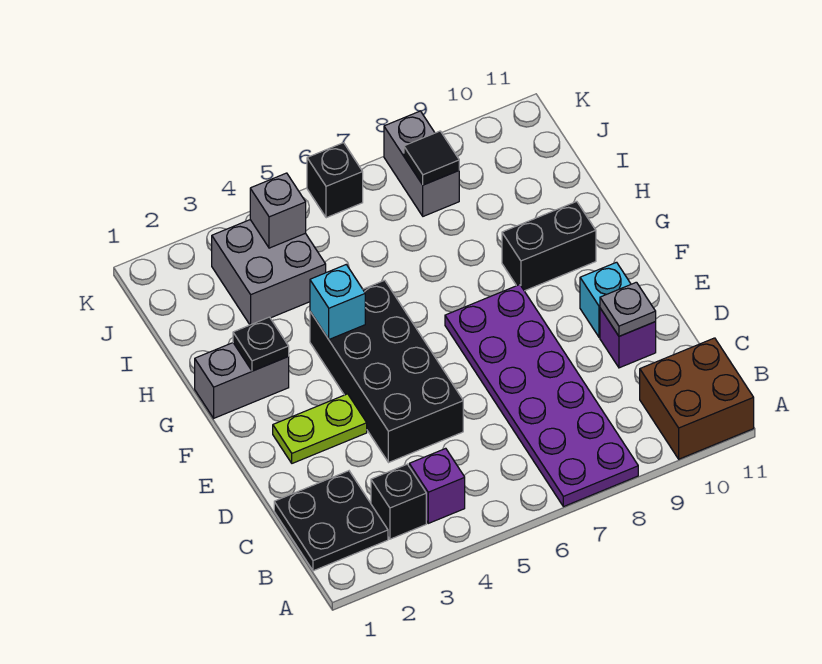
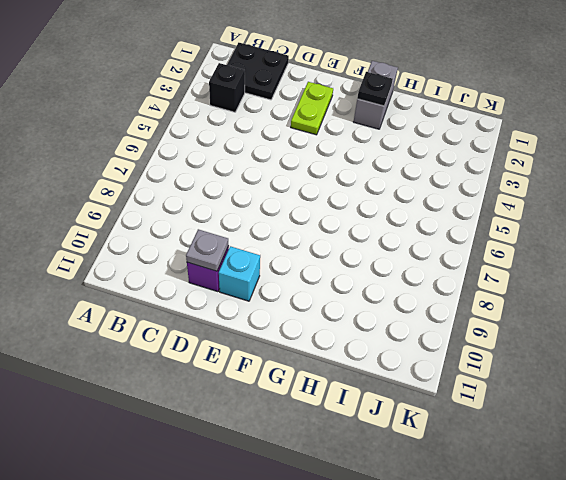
none -> purple plate A7:F8 level 1
none -> brown brick A10:B11 level 1
none -> purple brick B4 level 1

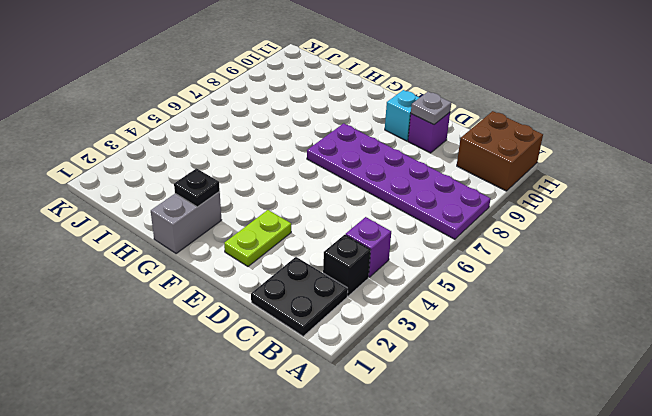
none -> black brick D4:G5 level 1
none -> black brick G9:G10 level 1
none -> grey brick I3:J4 level 1

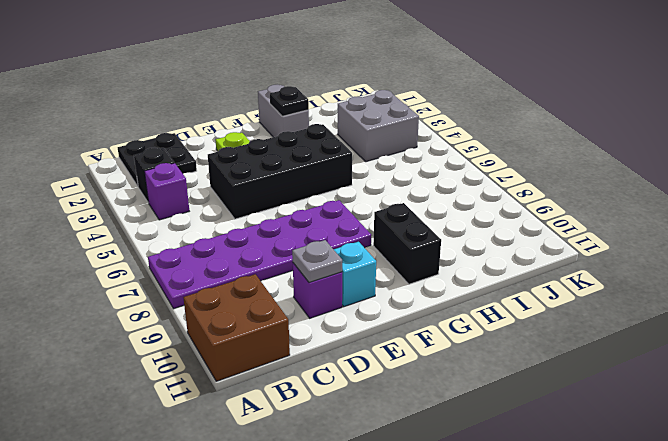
none -> grey brick J8:K8 level 1
none -> black brick K6 level 1
none -> cyan brick G4 level 2

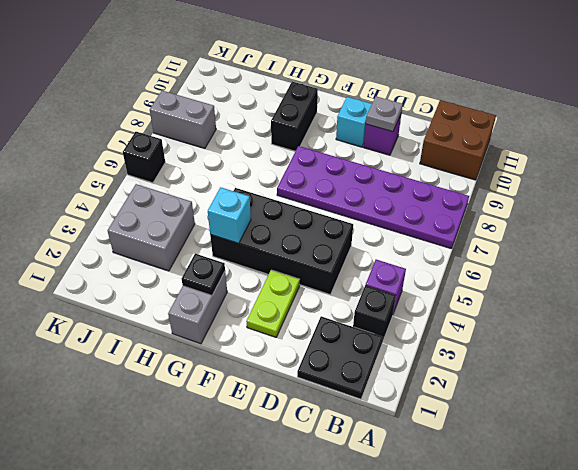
none -> grey brick J4 level 2
none -> black tile J8 level 2

